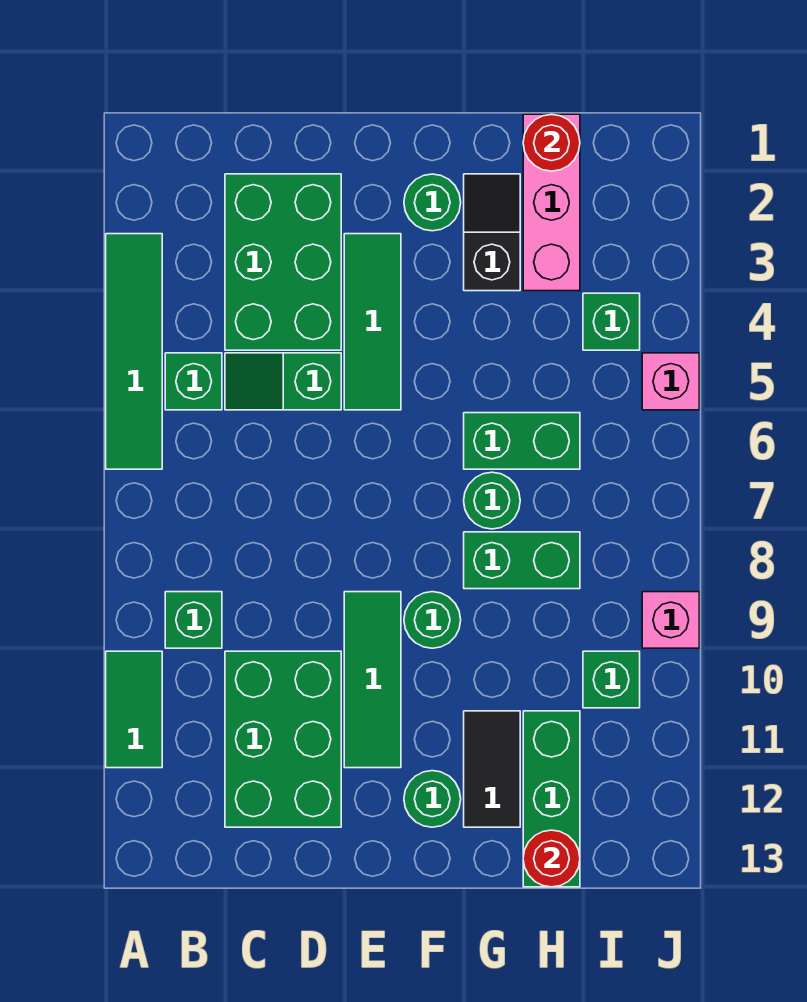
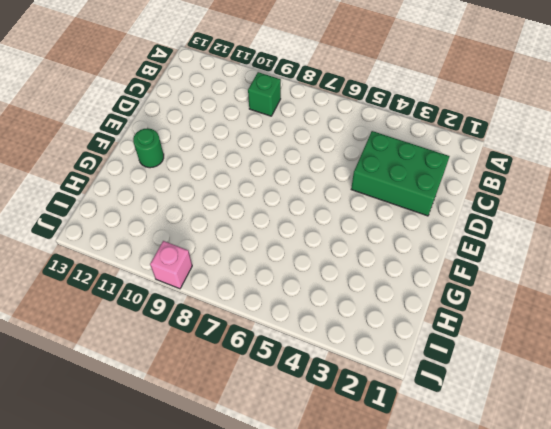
none -> green tile A3:A6 level 1
none -> green tile A10:A11 level 1
none -> green brick B5 level 1

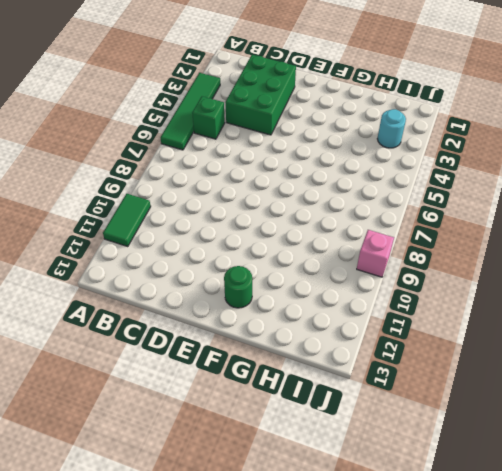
cyan round brick I3 level 1 -> none
none -> green brick B9 level 1
none -> green slope C5:D5 level 1 top D
none -> green brick C10:D12 level 1

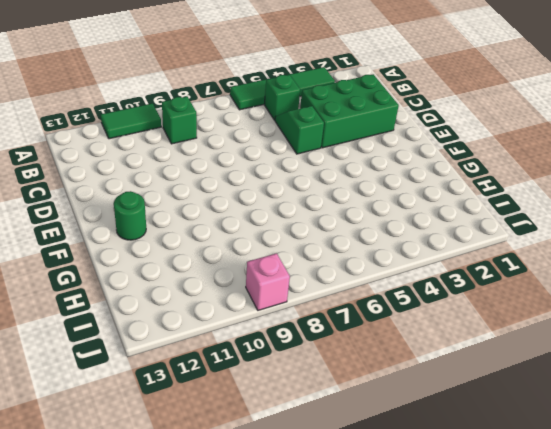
none -> green brick C10:D12 level 1
none -> green tile E3:E5 level 1
none -> green tile E9:E11 level 1

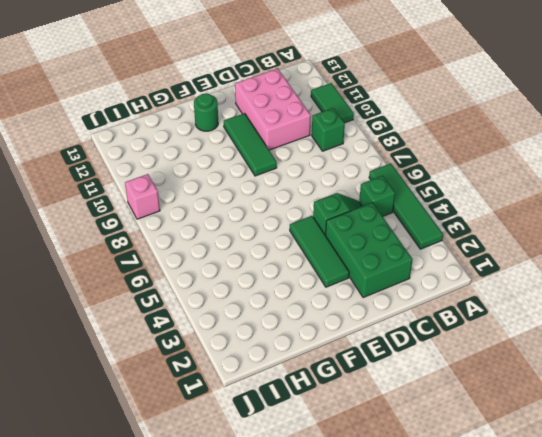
pink brick C10:D12 level 1 -> green brick C10:D12 level 1
none -> green round brick F2 level 1
none -> green round brick F9 level 1
none -> black slope G2:G3 level 1 top 3

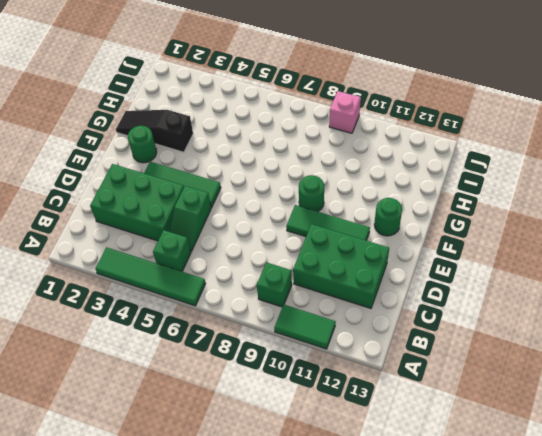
black slope G1:G3 level 1 top 3 -> black slope G2:G3 level 1 top 3
none -> green brick G6:H6 level 1
none -> green round brick G7 level 1
none -> green brick G8:H8 level 1

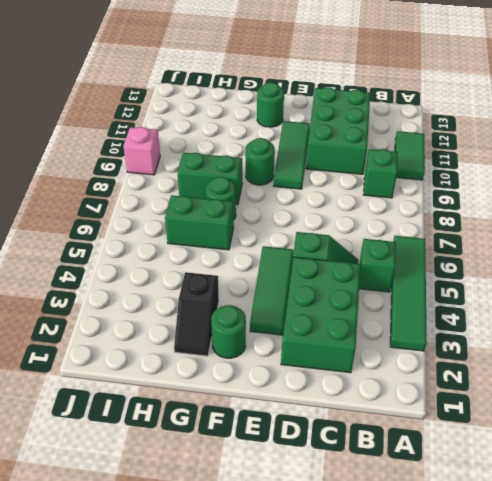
none -> black tile G11:G12 level 1
none -> pink brick H1:H3 level 1
none -> green brick H11:H13 level 1

